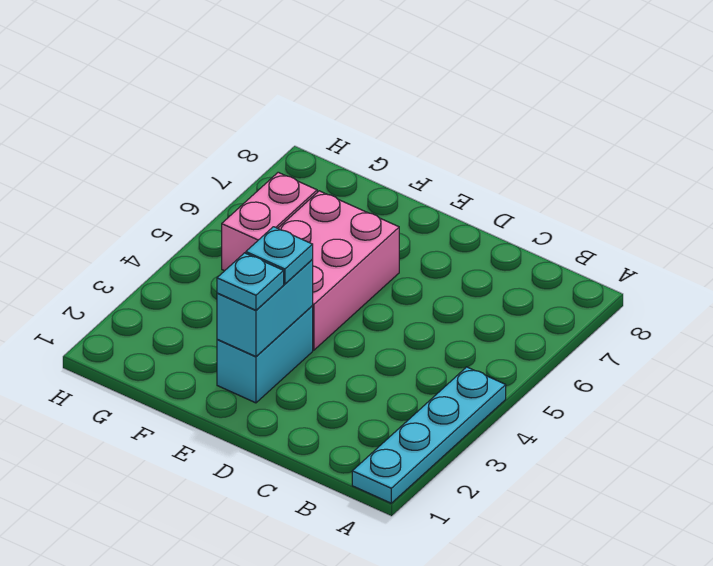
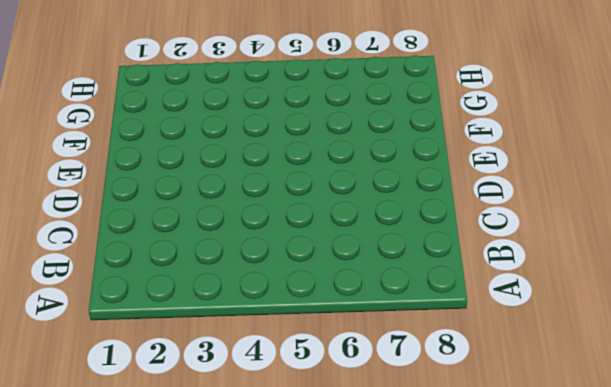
none -> cyan plate A1:A4 level 1
none -> cyan brick E2:E3 level 1

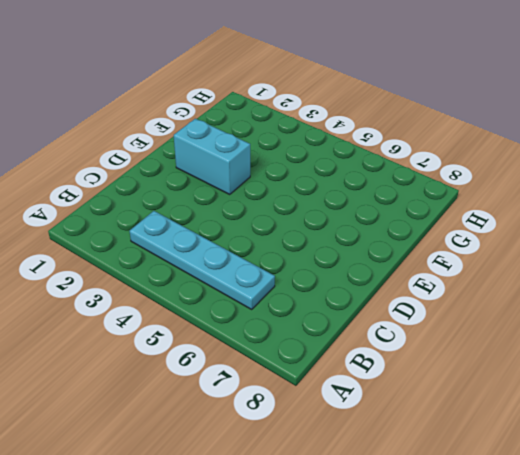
cyan plate B3:B6 level 1 -> cyan plate A1:A4 level 1
none -> pink brick E4:F6 level 1
none -> pink brick G5:G6 level 1

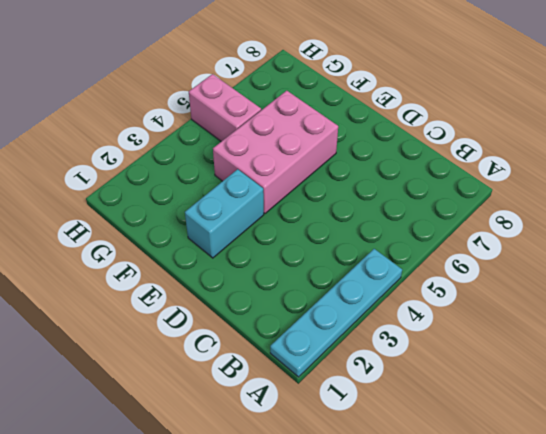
pink brick G5:H5 level 1 -> pink brick G5:G6 level 1
none -> cyan brick E2:E3 level 2
none -> cyan plate E2 level 3

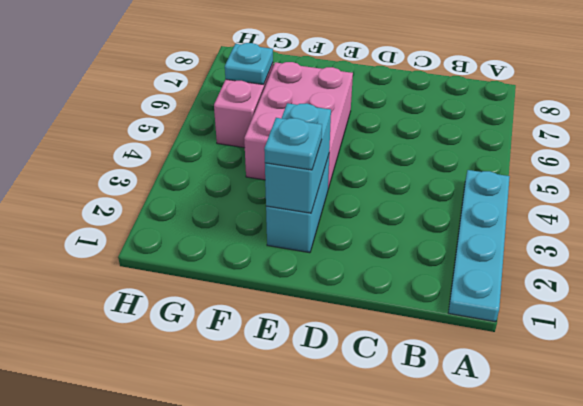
cyan plate G6 level 2 -> cyan plate E3 level 3

